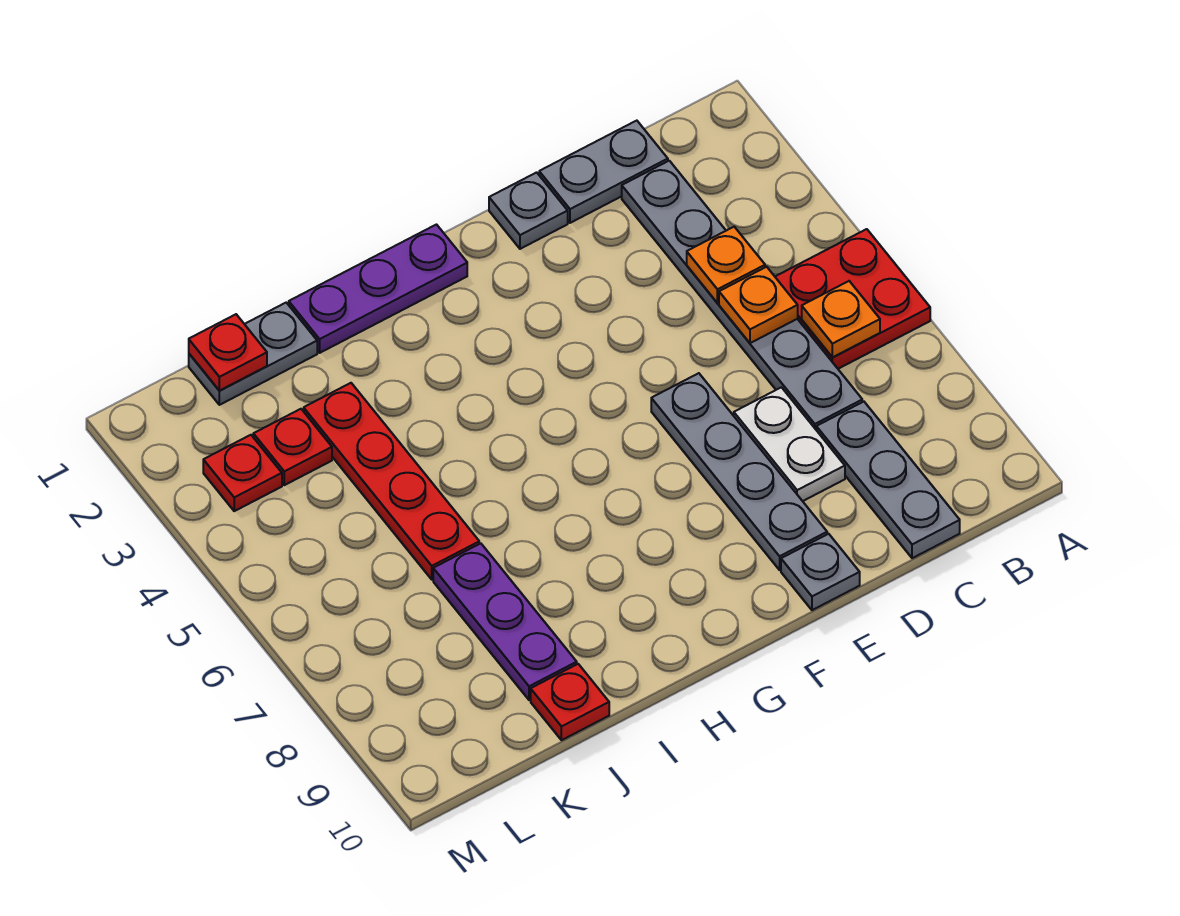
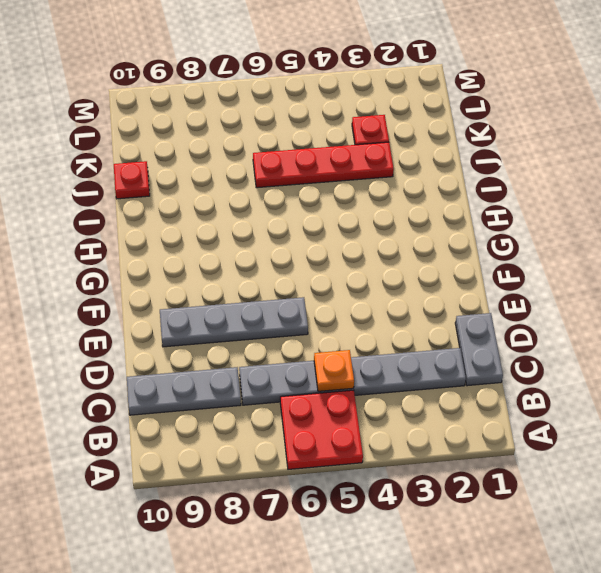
none -> white plate D7:D8 level 1
none -> grey plate E1 level 1
none -> grey plate E10 level 1

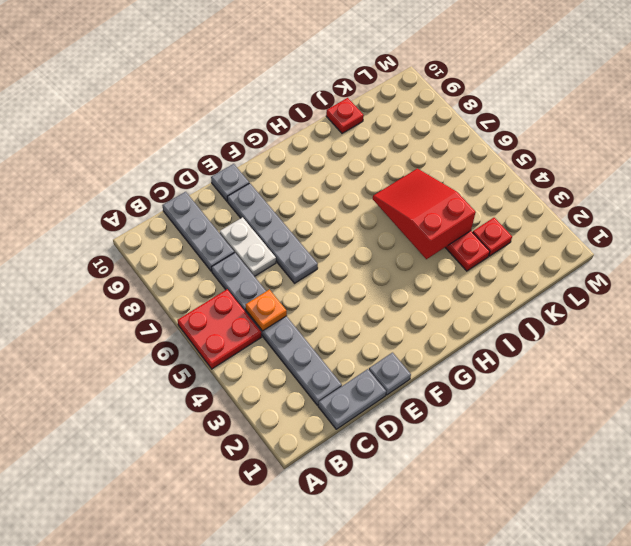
red slope I4:J6 level 2 top 4 -> none
none -> purple plate G1:I1 level 1
none -> grey plate J1:K1 level 1
none -> purple plate J7:J9 level 1

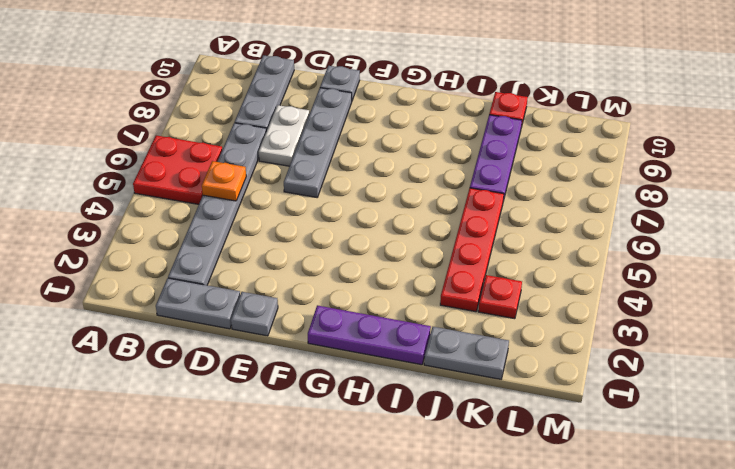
none -> red plate L3 level 1
none -> orange plate B6 level 2
none -> orange plate C4 level 2

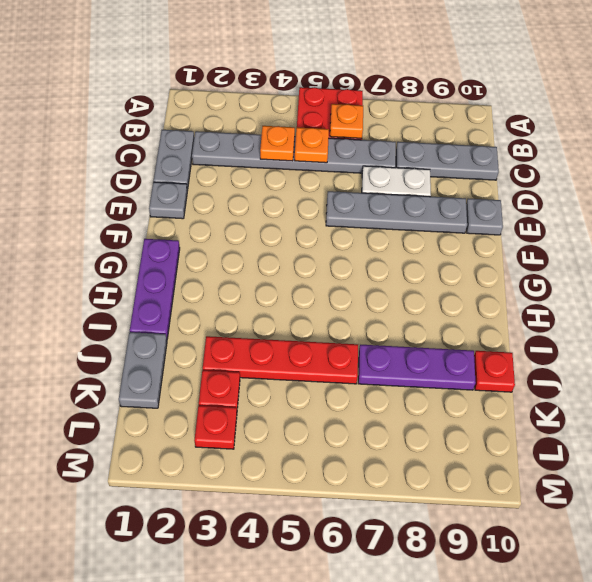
none -> red plate K1 level 2

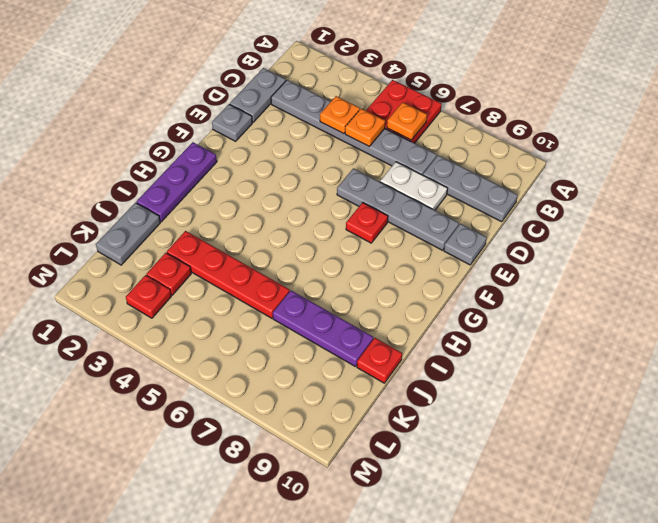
red plate F7 level 1 -> red plate K1 level 2

